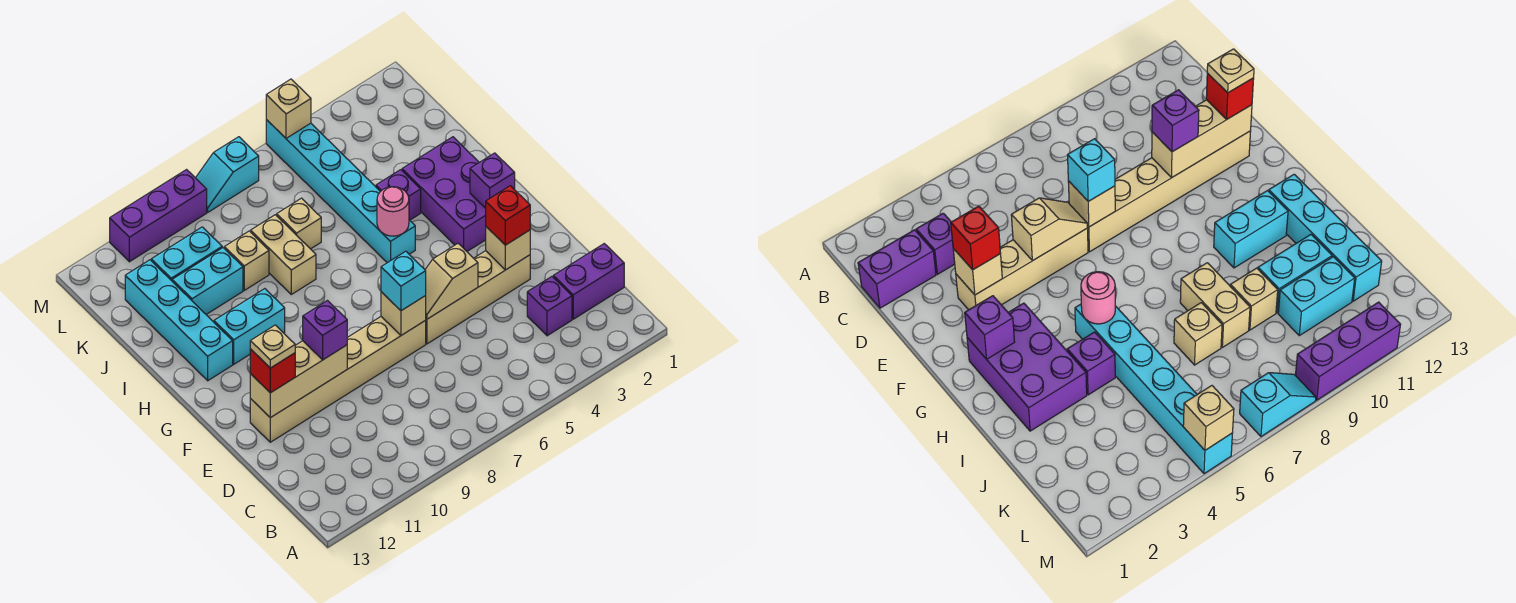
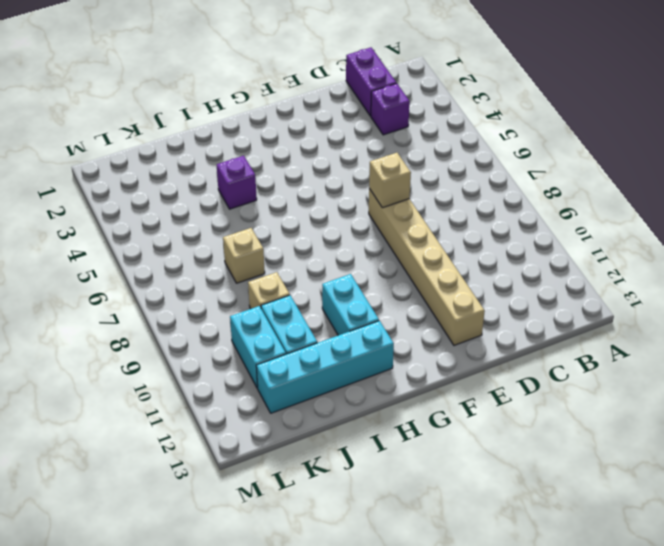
none -> tan brick E3:E6 level 1
none -> purple brick G2:I3 level 1
none -> cyan brick H5:M5 level 1

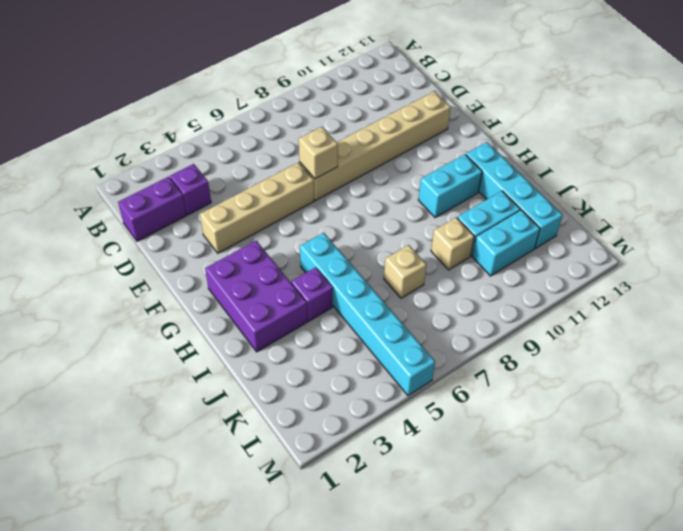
none -> tan brick I8:J8 level 1
none -> cyan slope M7:M8 level 1 top 7
none -> purple brick M9:M11 level 1

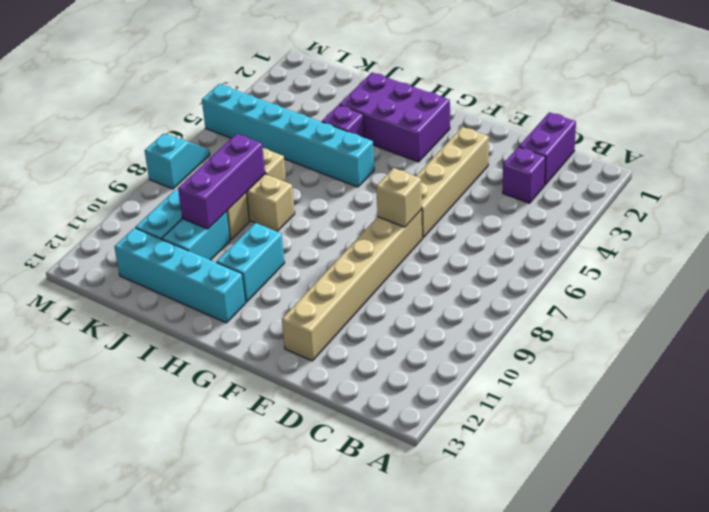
purple brick J8:J10 level 2 -> purple brick M9:M11 level 1
cyan slope M7:M8 level 1 top 8 -> cyan slope M7:M8 level 1 top 7
none -> tan brick E3 level 2
none -> tan slope E5:E6 level 2 top 5
none -> tan brick E10:E12 level 2

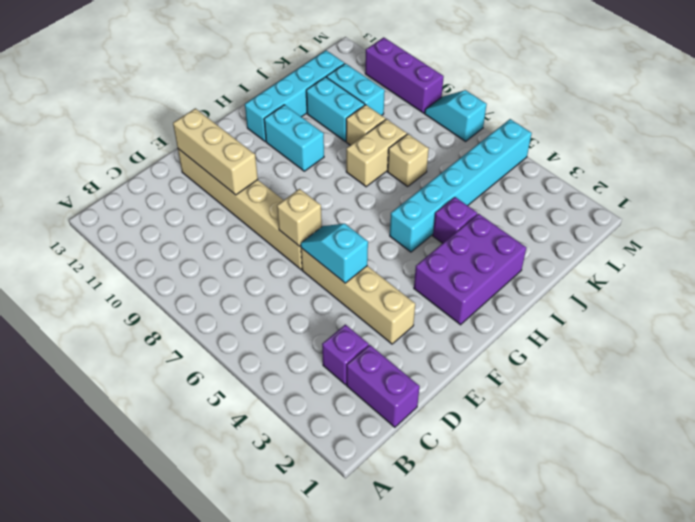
cyan slope E5:E6 level 2 top 5 -> tan slope E5:E6 level 2 top 5
none -> tan brick E3 level 2
none -> purple brick G2 level 2
none -> pink round brick H5 level 2

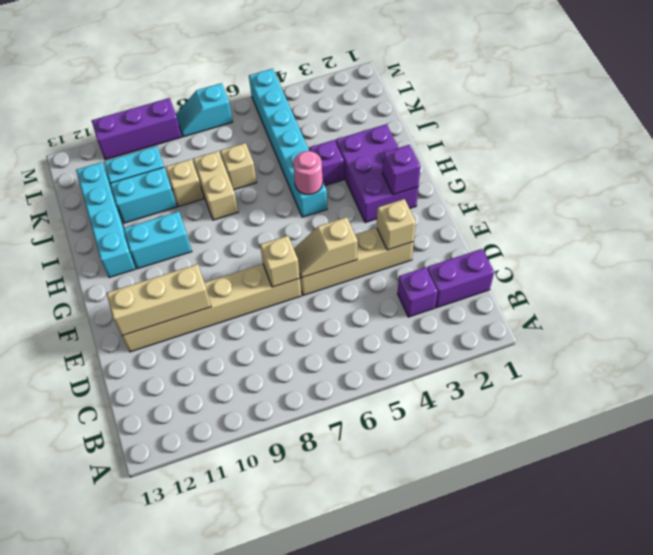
none -> tan brick M5 level 2
none -> red brick E3 level 3
none -> cyan brick E7 level 3

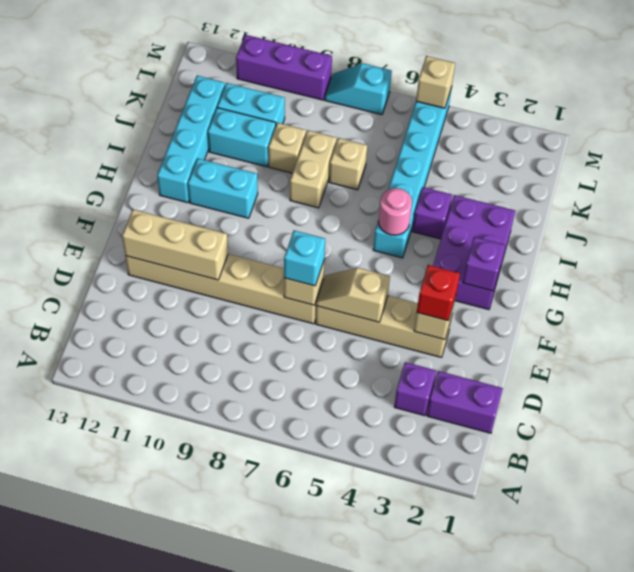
none -> purple brick E10 level 3
none -> red brick E12 level 3
none -> tan plate E12 level 4

